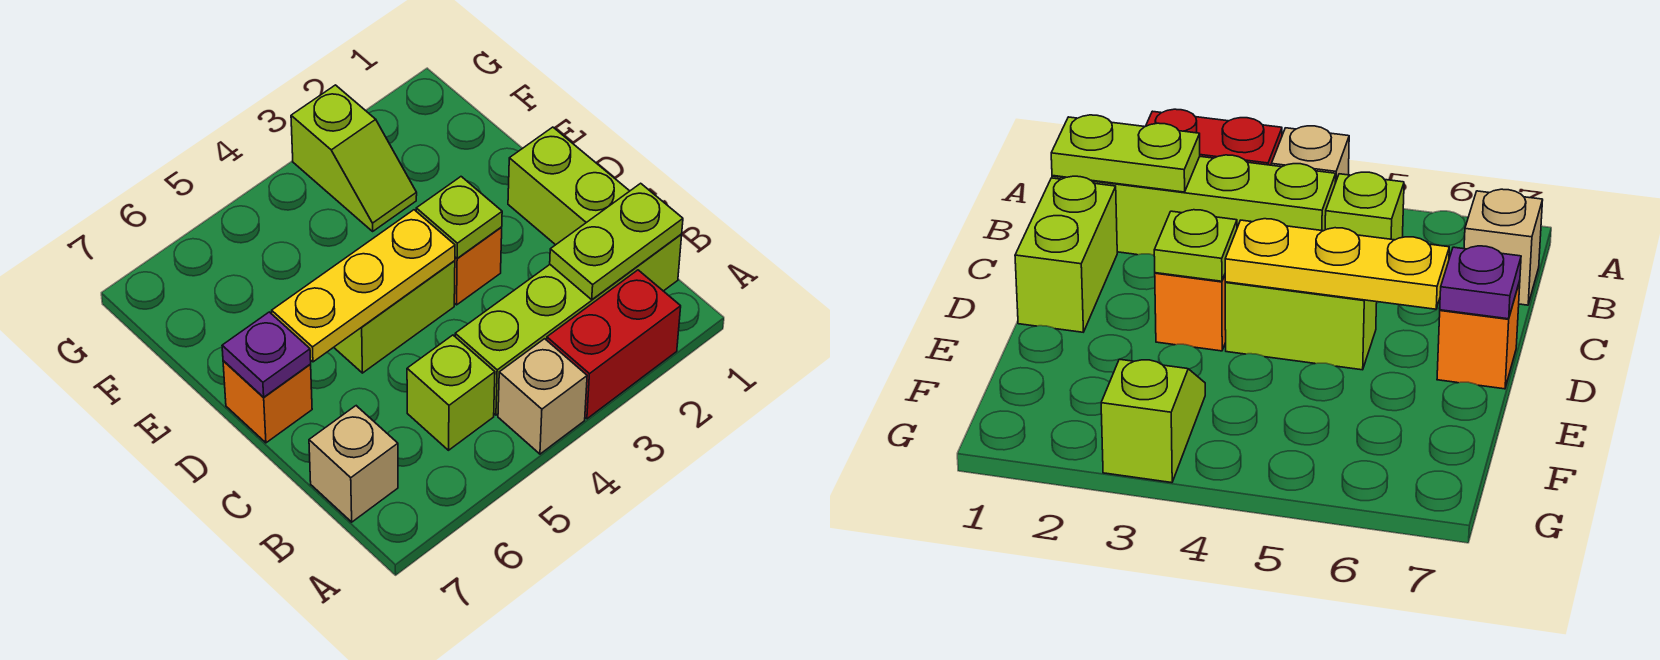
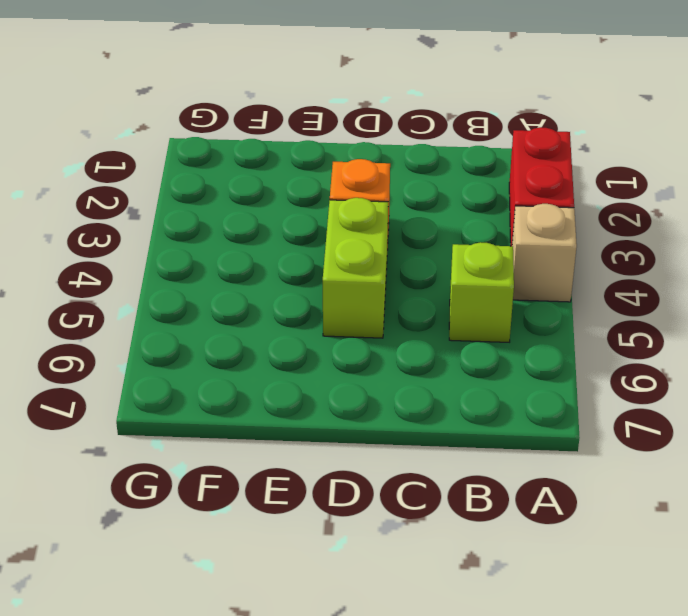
none -> lime brick B1:B4 level 1
none -> tan brick B7 level 1
none -> lime brick C1:D1 level 1

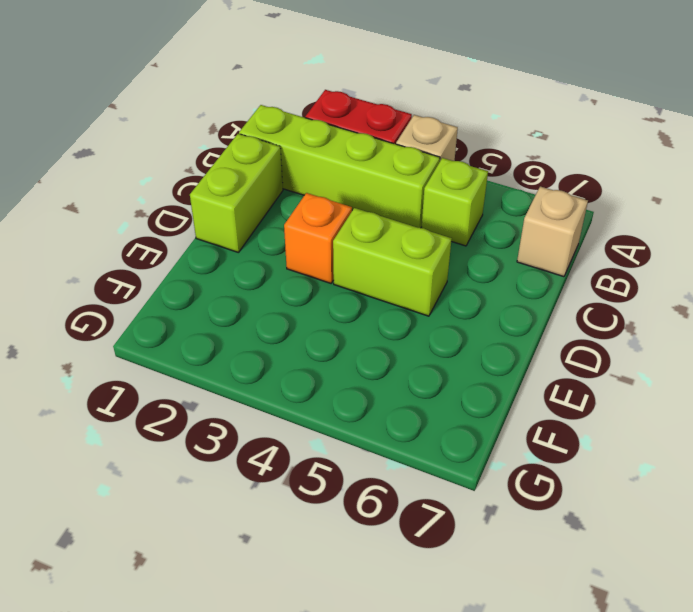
none -> orange brick D7 level 1
none -> lime slope F3:G3 level 1 top G
none -> lime plate B1:B2 level 2

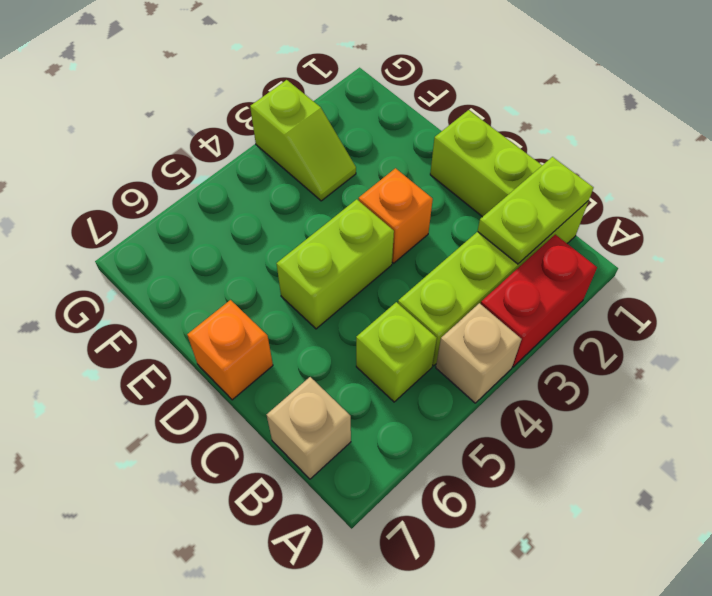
none -> lime plate D3 level 2
none -> yellow plate D4:D6 level 2
none -> purple plate D7 level 2

